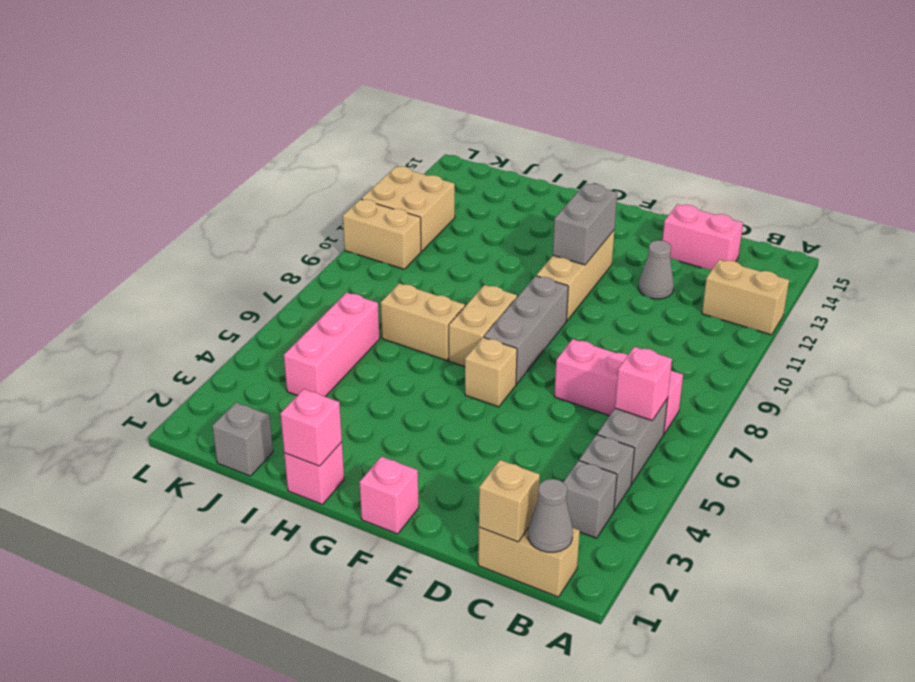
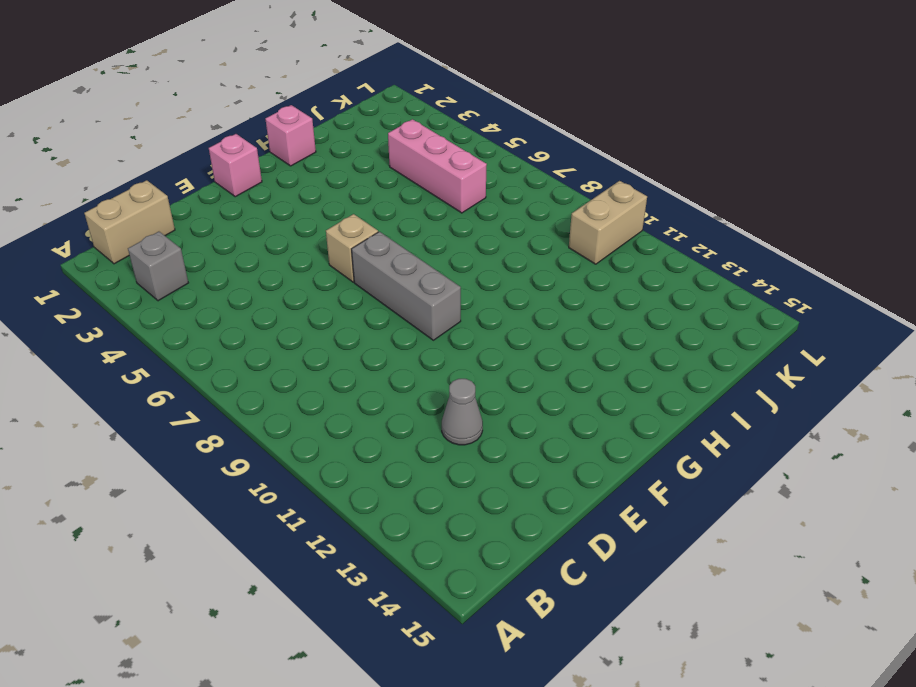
none -> tan brick A12:B12 level 1
none -> grey brick B4 level 1
none -> grey brick B5:B6 level 1

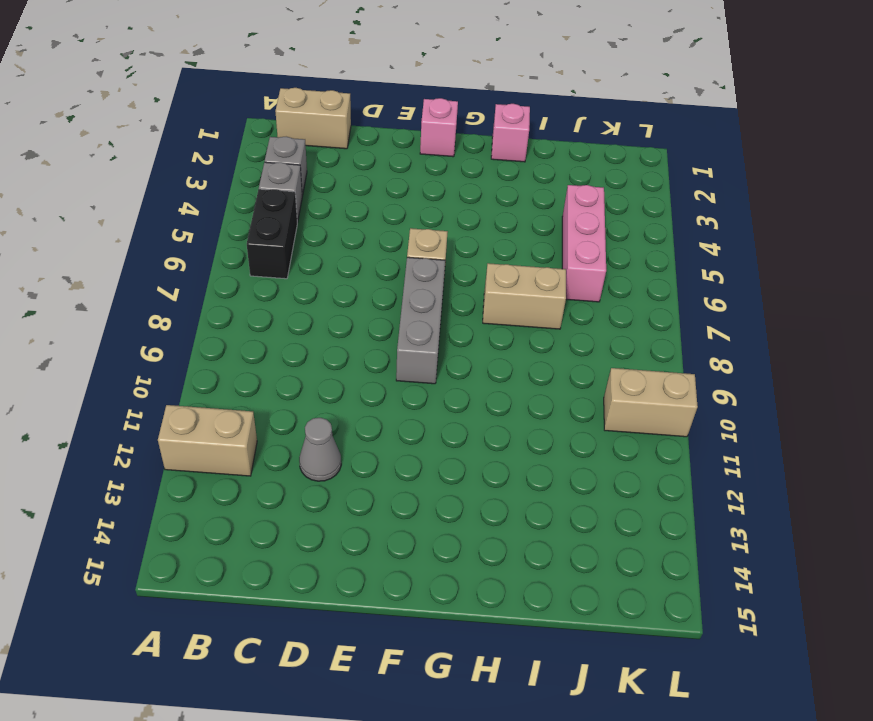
black brick B5:B6 level 1 -> grey brick B5:B6 level 1
none -> pink brick B7:D7 level 1
none -> pink brick C14:D14 level 1
none -> tan brick F10:F12 level 1

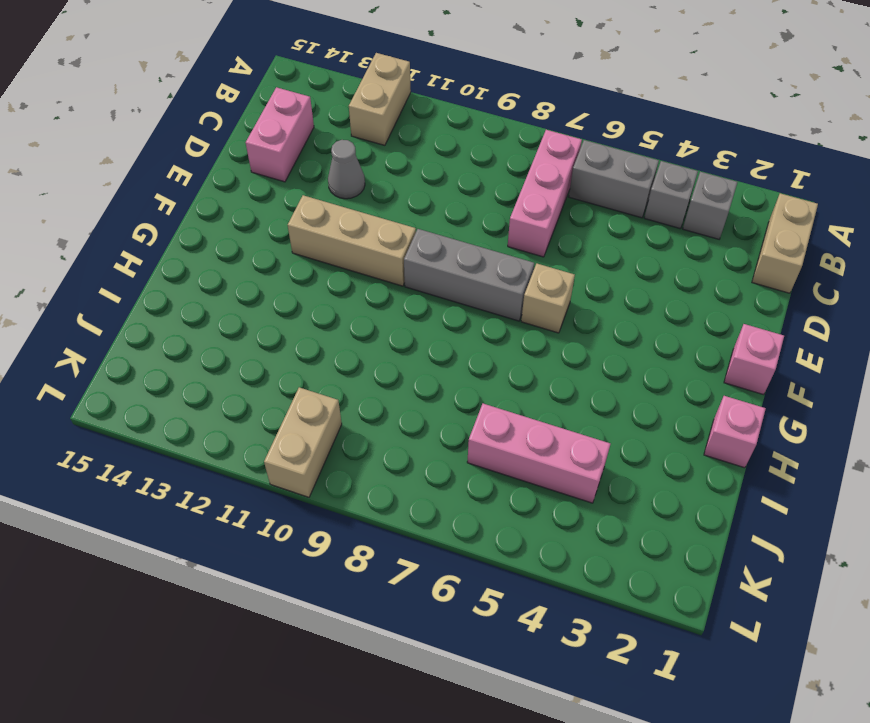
none -> tan brick G7:G8 level 1
none -> tan brick H7:I7 level 1
none -> grey brick J1 level 1

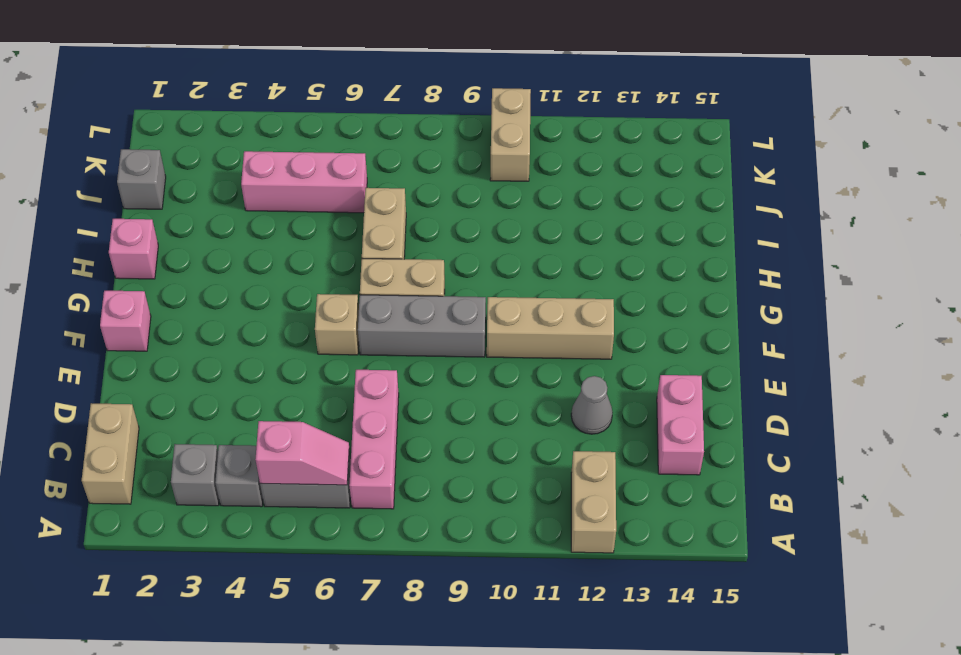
pink slope B5:B6 level 2 top 5 -> pink brick B6 level 2
none -> tan brick K11:L12 level 1
none -> grey cone B1 level 2
none -> tan brick C1 level 2

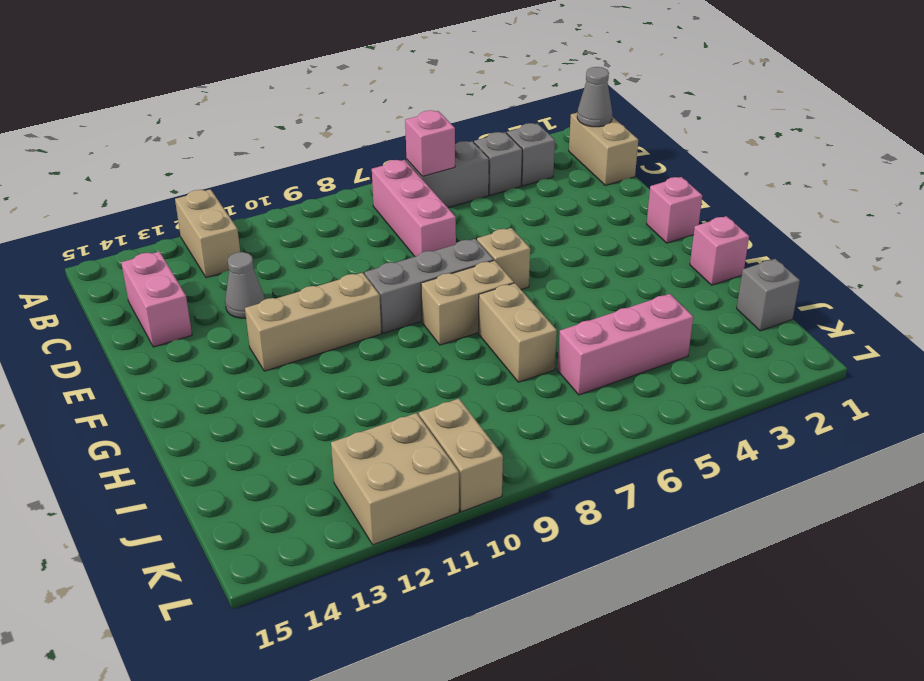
none -> tan brick C1 level 2
none -> grey brick F11:F12 level 2
none -> pink brick H1 level 2

